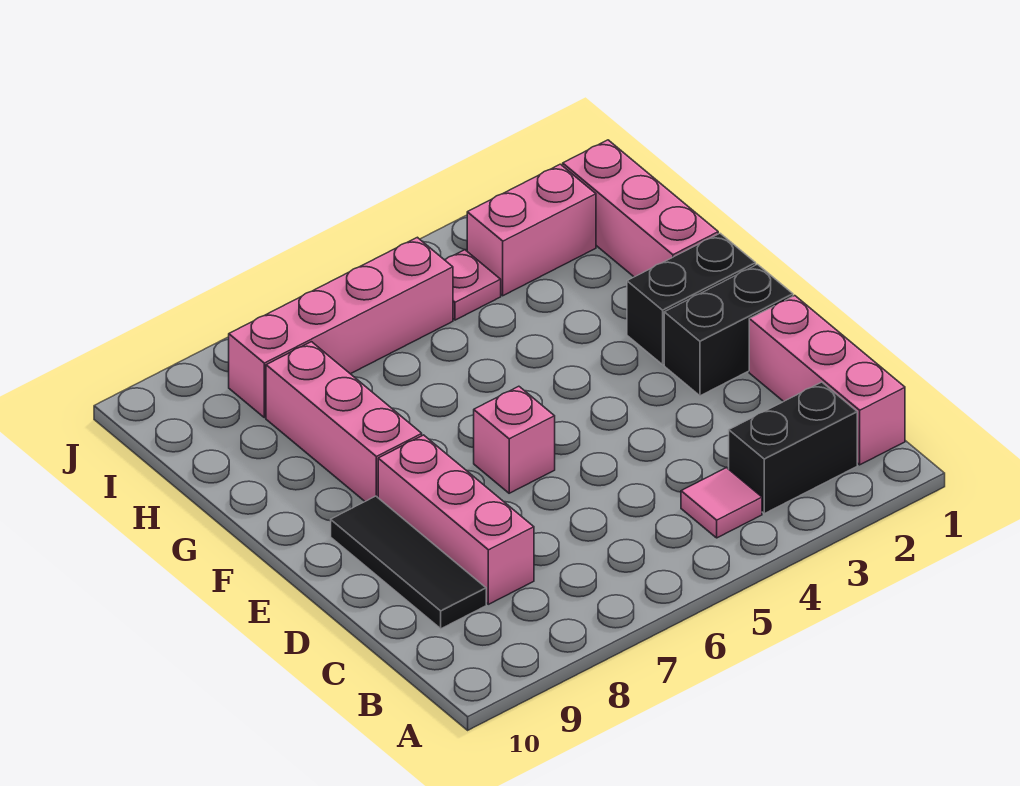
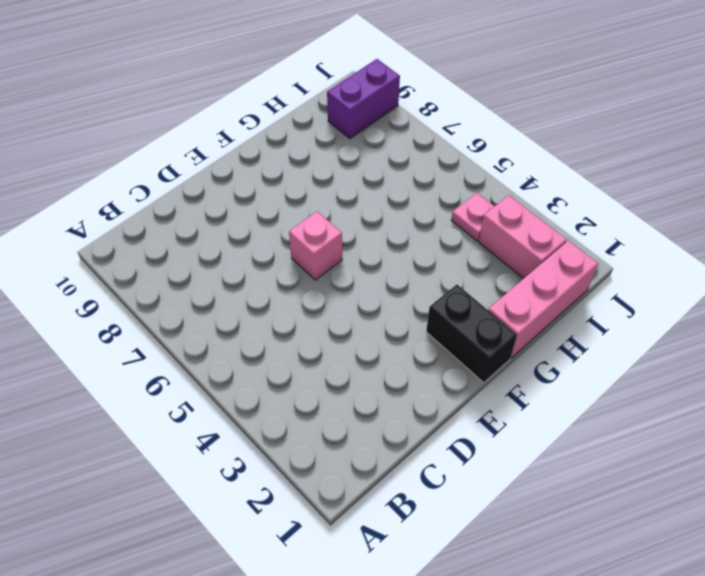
purple brick I9:J9 level 1 -> none
none -> pink brick B1:D1 level 1
none -> black brick B2:B3 level 1
none -> pink tile B4 level 1

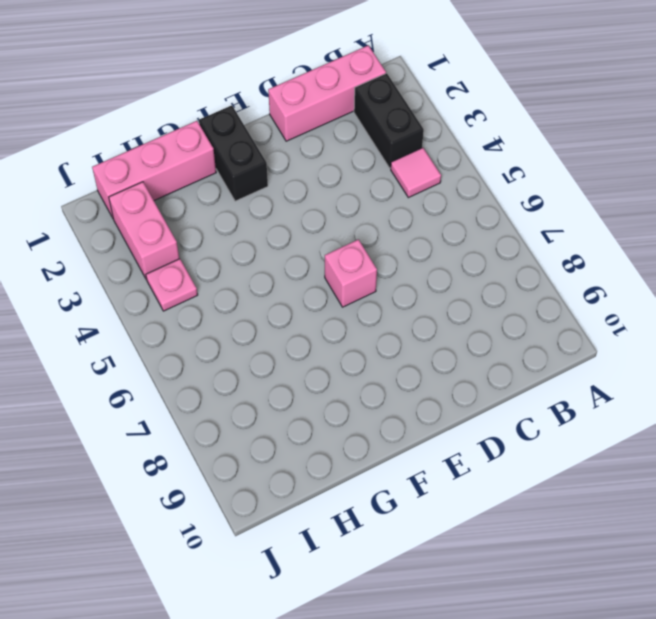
none -> pink brick C8:E8 level 1
none -> black tile C9:E9 level 1
none -> black brick E1:E2 level 1

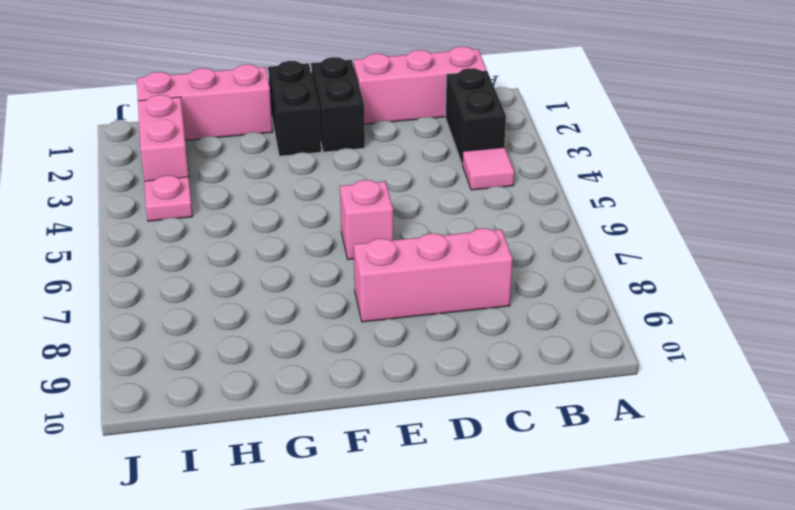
none -> black tile C9:E9 level 1
none -> pink brick F8:H8 level 1
none -> pink brick I5:I8 level 1

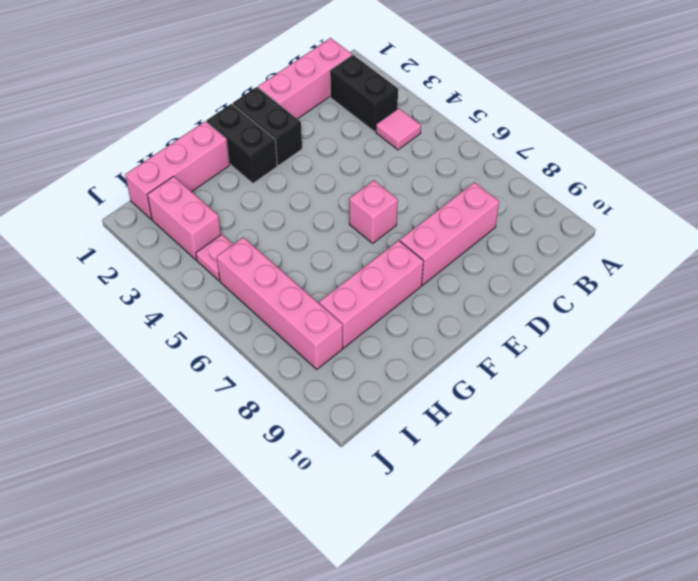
none -> black tile C9:E9 level 1

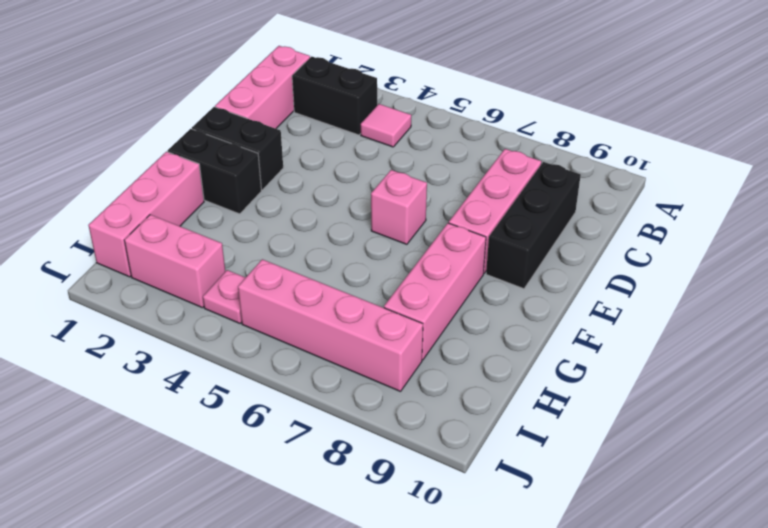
black brick C9:E9 level 1 -> black tile C9:E9 level 1

